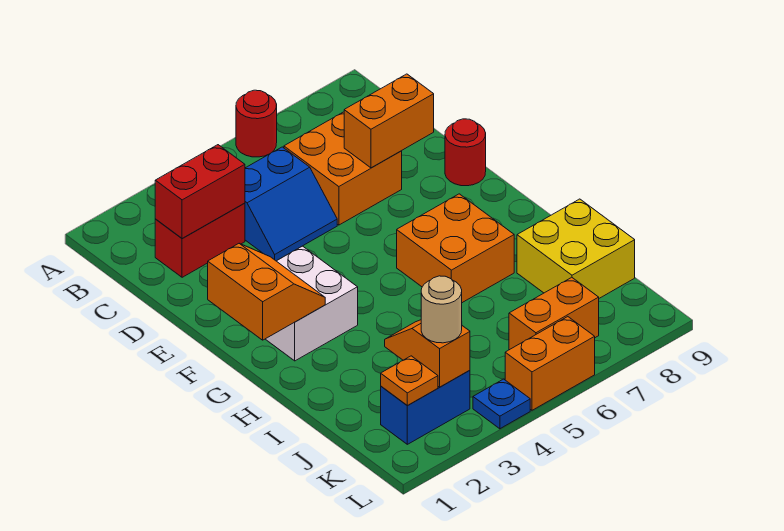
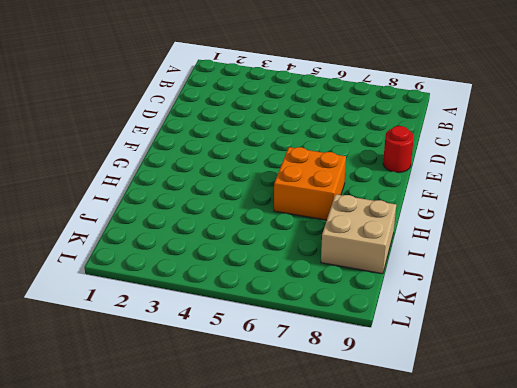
tan brick I8:J9 level 1 -> yellow brick I8:J9 level 1
none -> red round brick A6 level 1
none -> red brick C2:C3 level 1
none -> blue slope C4:D5 level 1 top C

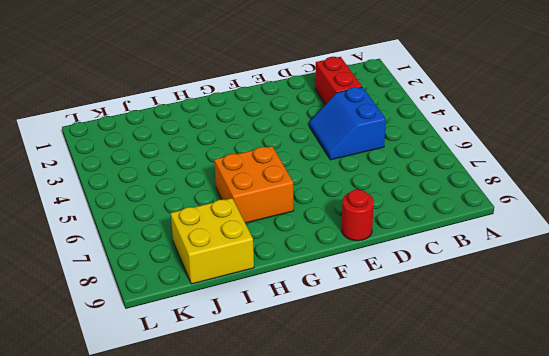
none -> red round brick A6 level 1
none -> orange brick C6:D7 level 1
none -> white brick F2:G3 level 1

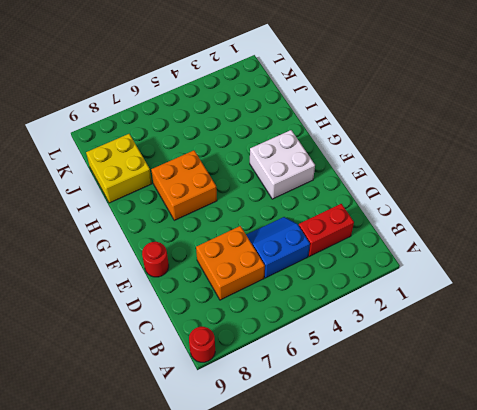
red round brick A9 level 1 -> red round brick A6 level 1
none -> blue brick K2:K3 level 1
none -> orange brick K6:K7 level 1
none -> blue plate L4 level 1

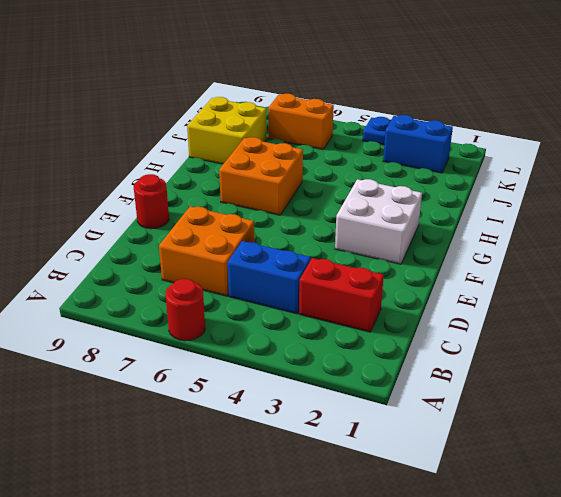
none -> orange brick L5:L6 level 1
none -> red brick C2:C3 level 2
none -> orange brick D7:D8 level 2

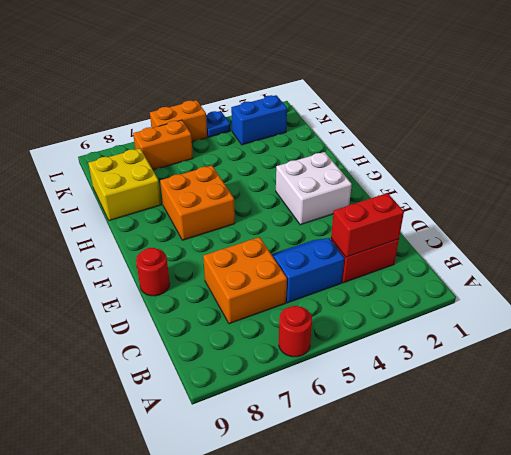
none -> orange brick D7:D8 level 2
none -> orange slope F1:G2 level 2 top 1
none -> orange slope J3:K3 level 2 top K

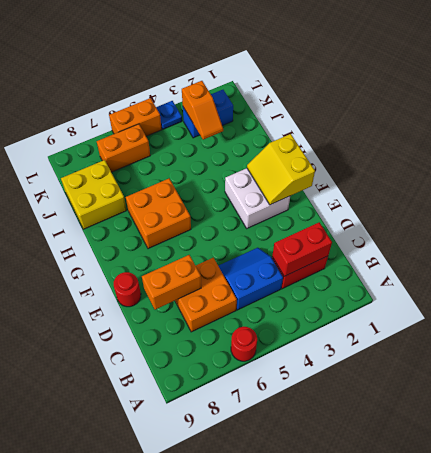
yellow slope F1:G2 level 2 top 1 -> orange slope F1:G2 level 2 top 1
none -> orange plate K2 level 2
none -> tan round brick K3 level 3

